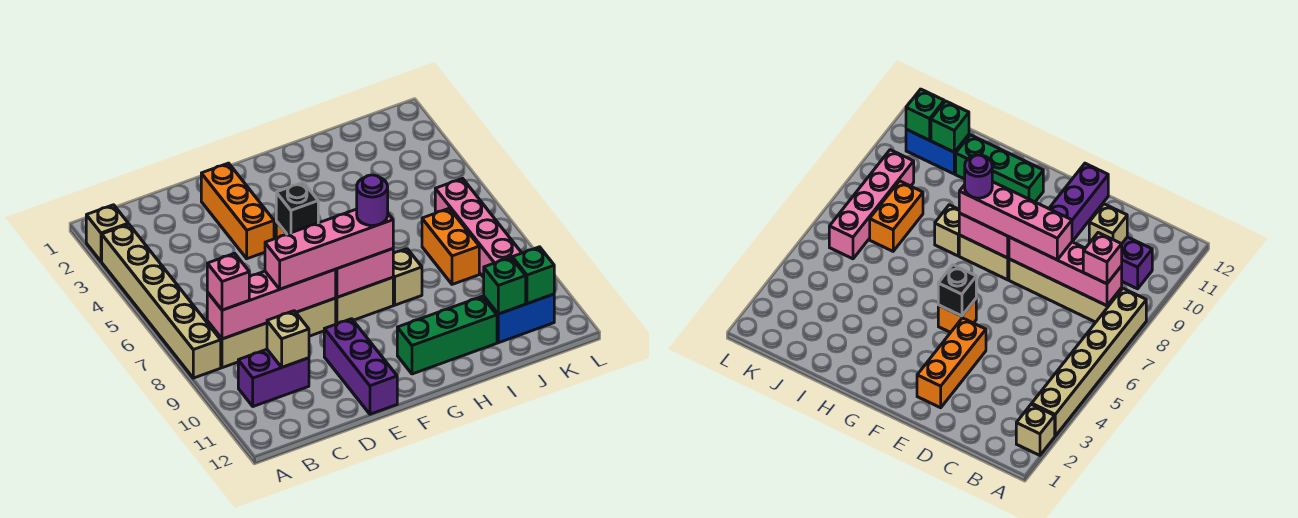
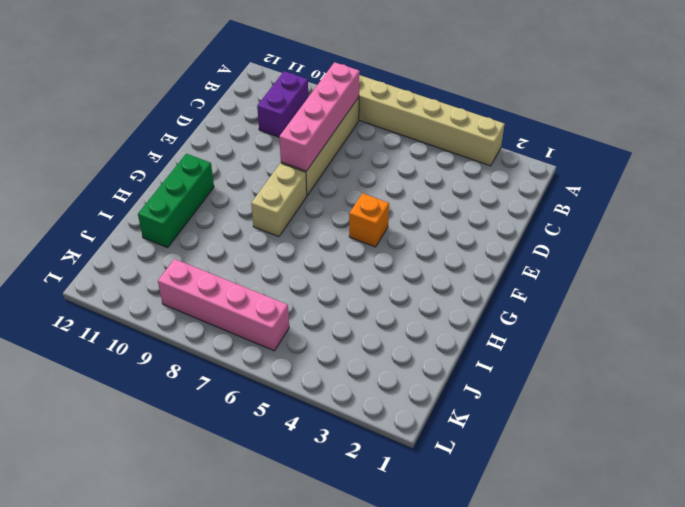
none -> tan brick A2 level 1
none -> orange brick E2:E4 level 1
none -> purple brick E10:E12 level 1

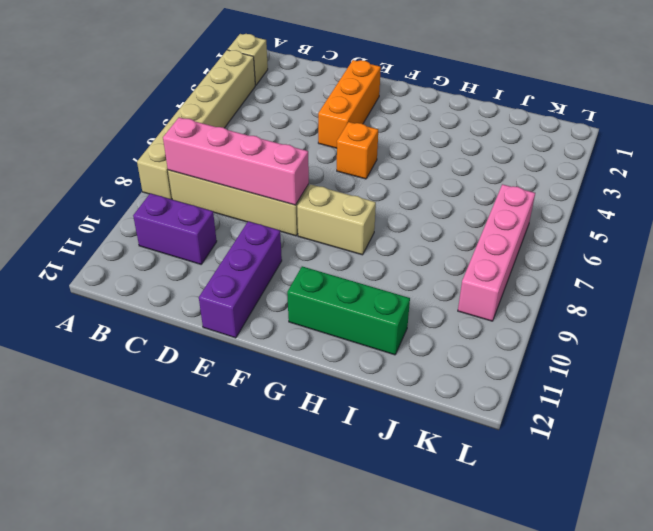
none -> tan brick H8 level 1
none -> orange brick J7:J8 level 1
none -> blue brick J11:K11 level 1

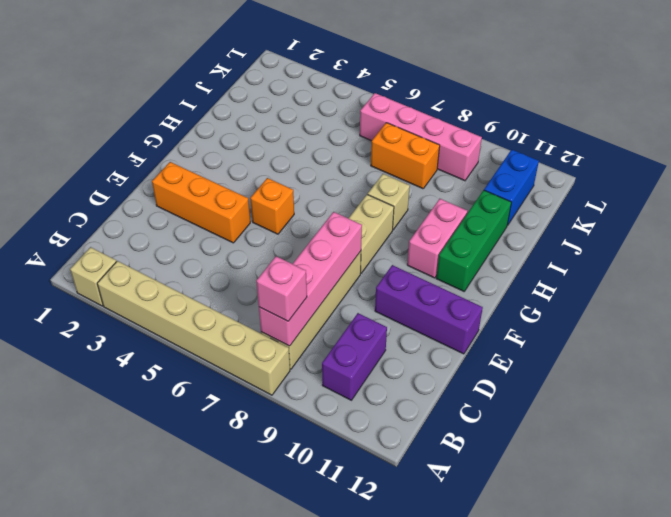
pink brick G10:H10 level 1 -> pink brick F8:G8 level 2
none -> tan brick C10 level 2
none -> black brick F5 level 2
none -> green brick J11 level 2

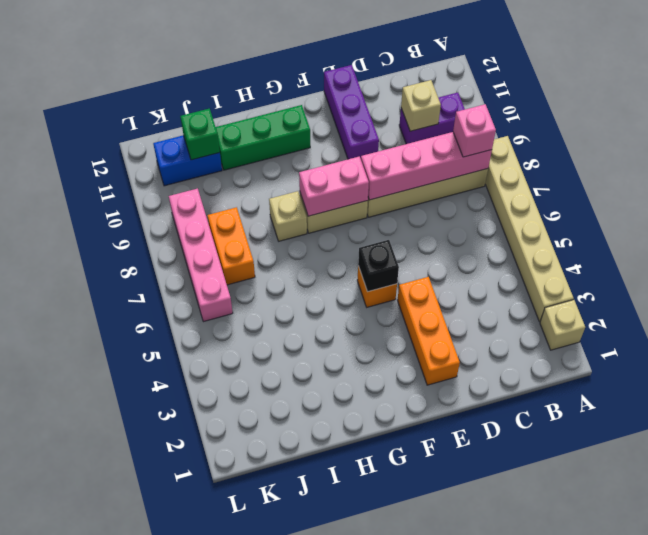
none -> green brick K11 level 2
none -> pink brick D8:G8 level 3
none -> purple round brick G8 level 4

